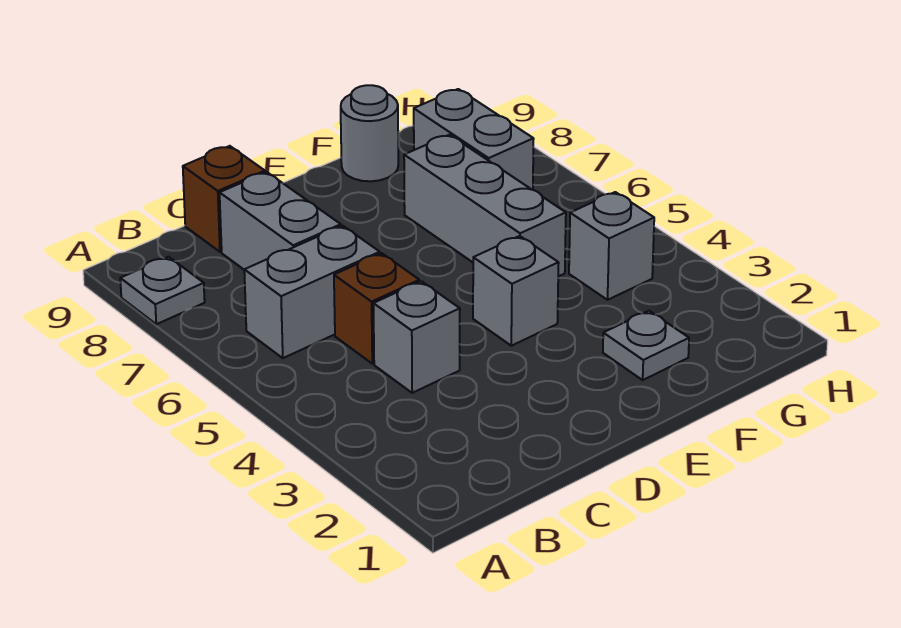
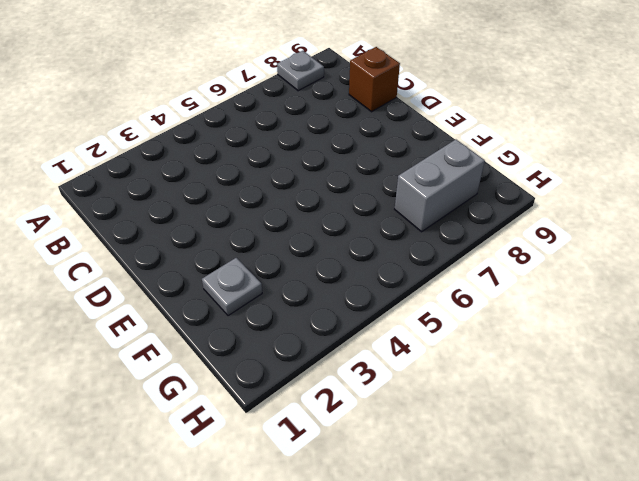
none -> grey brick B6:C6 level 1
none -> grey brick C4 level 1
none -> brown brick C5 level 1

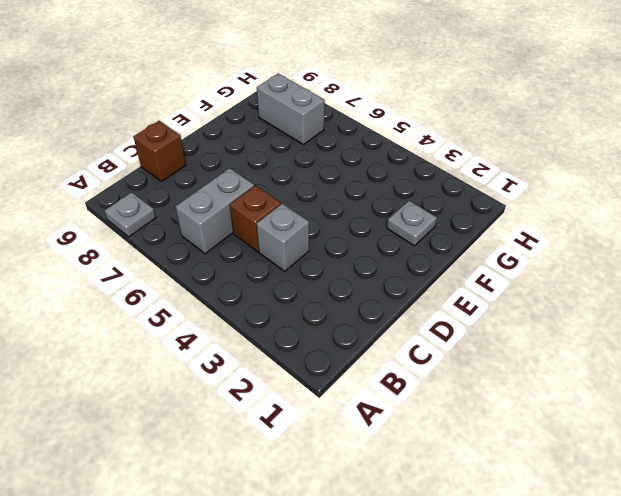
none -> grey brick C7:C8 level 1
none -> grey brick E4 level 1
none -> grey brick F5:F7 level 1

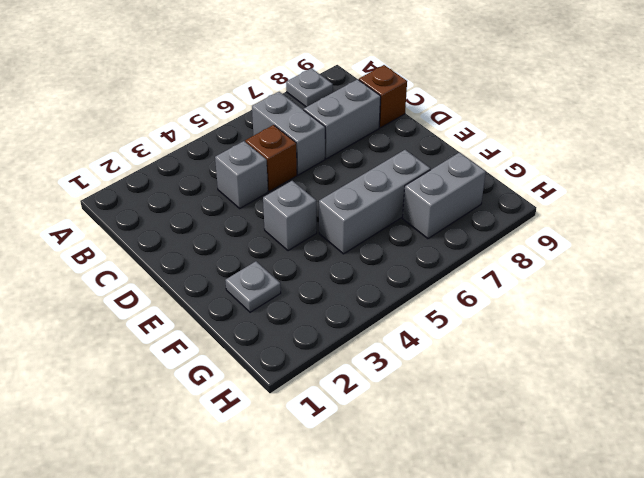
none -> grey round brick F9 level 1
none -> grey brick G4 level 1

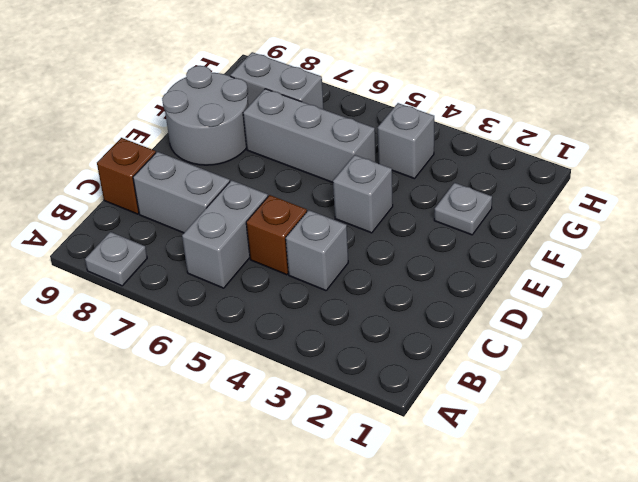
grey round brick E8:F9 level 1 -> grey round brick F9 level 1

